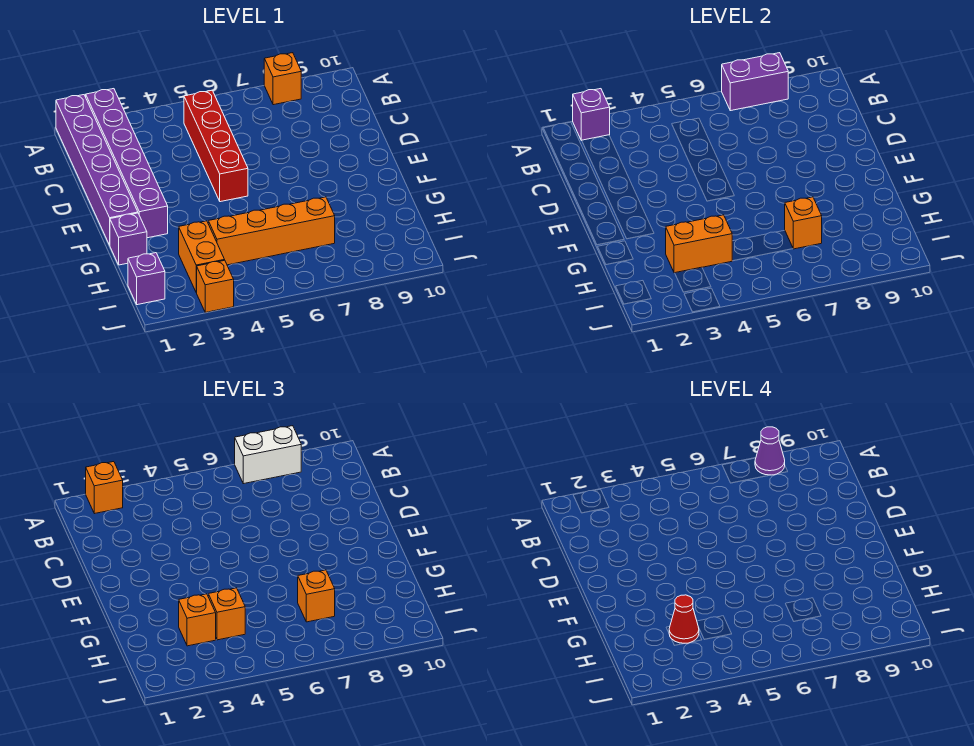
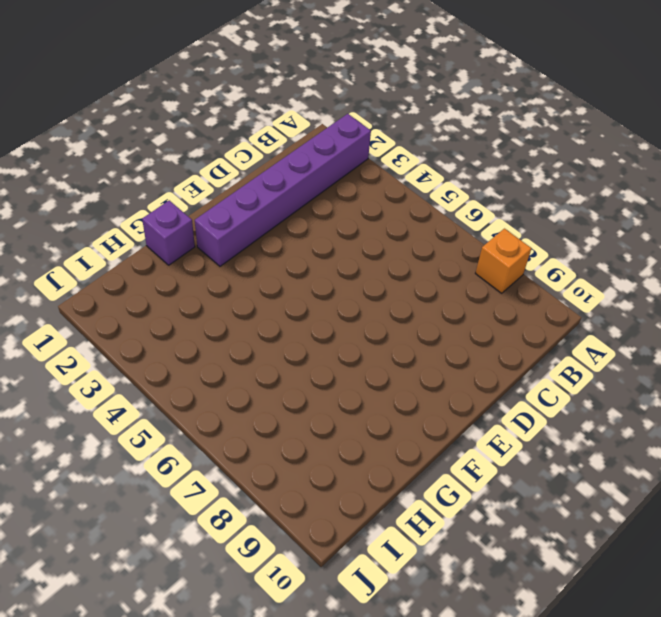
none -> purple brick A1:F1 level 1
none -> red brick B5:E5 level 1
none -> orange brick H3:I3 level 1

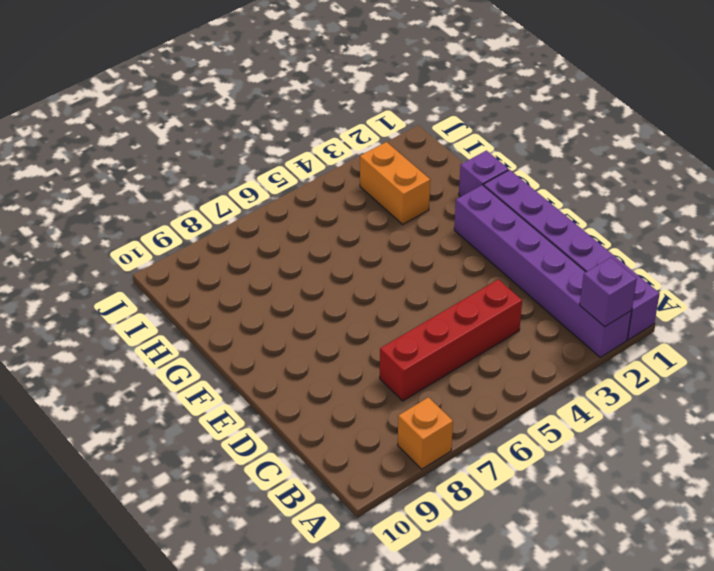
red brick C4:C7 level 1 -> red brick B5:E5 level 1
none -> orange brick H4:H7 level 1
none -> purple brick I1 level 1
none -> orange brick J3 level 1

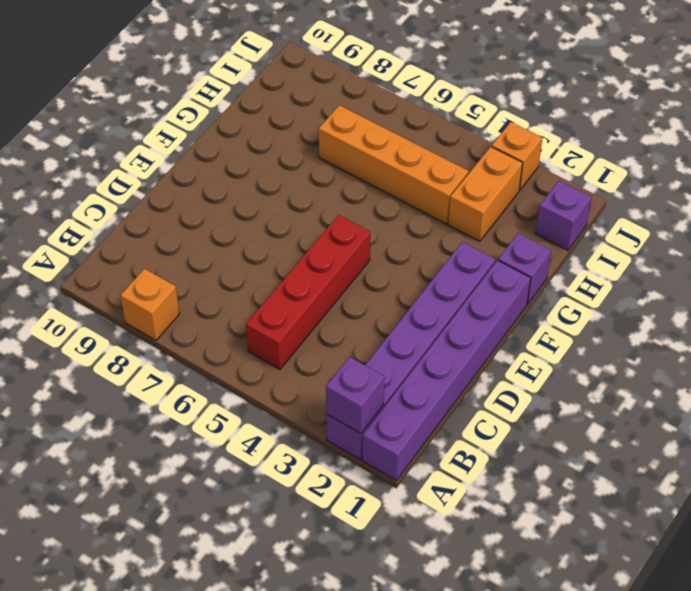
none -> purple brick A7:A8 level 2
none -> orange brick H3:H4 level 2
none -> orange brick H7 level 2

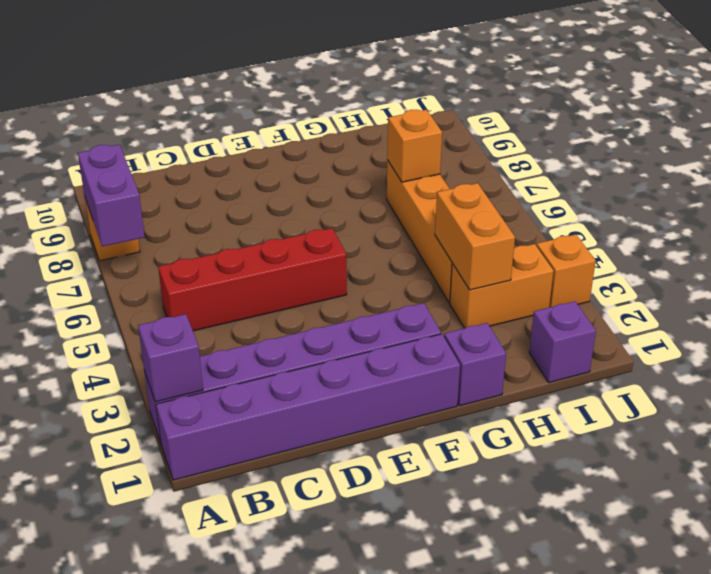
none -> orange brick A2 level 3
none -> white brick A7:A8 level 3
none -> orange brick H3 level 3

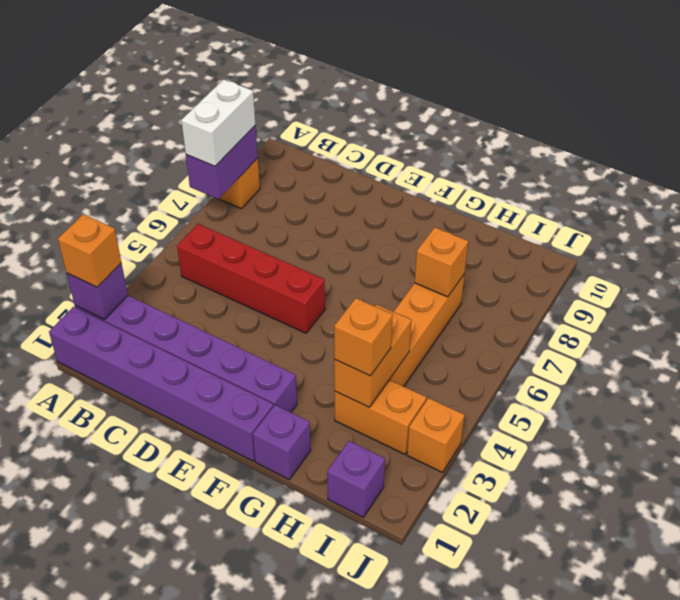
none -> orange brick H4 level 3
none -> orange brick H7 level 3
none -> purple cone A8 level 4

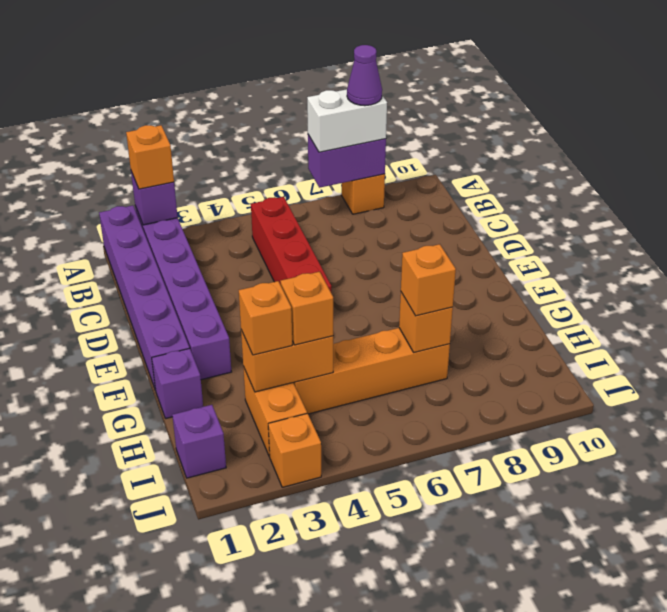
none -> red cone H3 level 4

